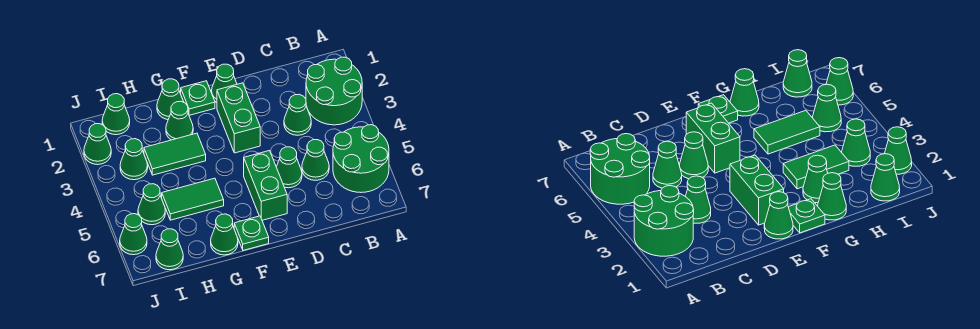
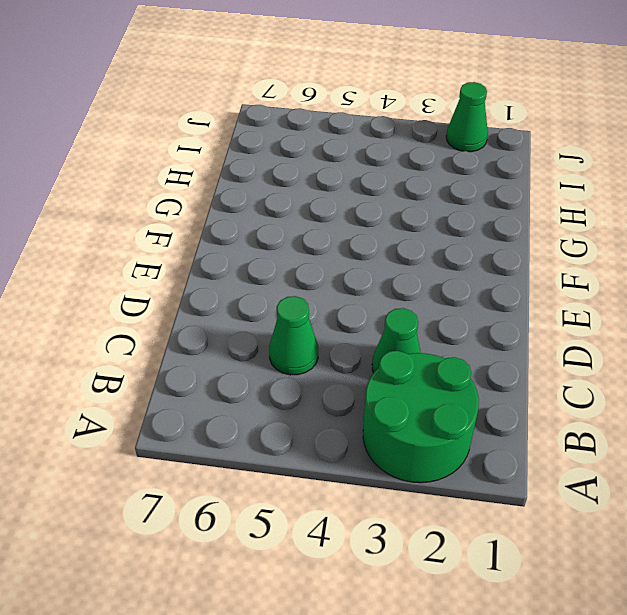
none -> green round brick A5:B6 level 1
none -> green cone D5 level 1
none -> green cone E1 level 1

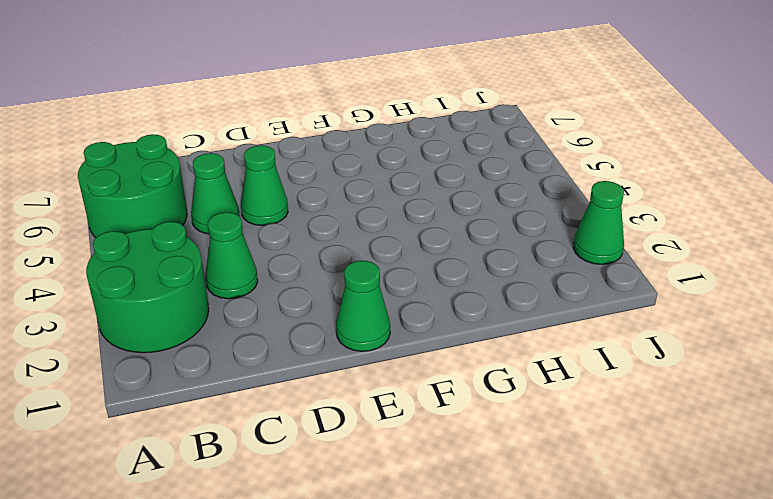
none -> green brick E2:E3 level 1
none -> green brick E5:E6 level 1
none -> green plate F1 level 1

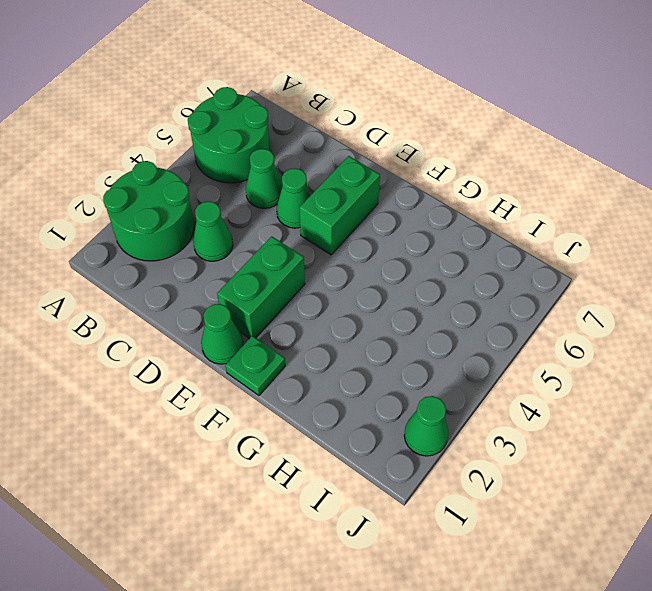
none -> green plate F7 level 1
none -> green cone G1 level 1
none -> green cone G2 level 1

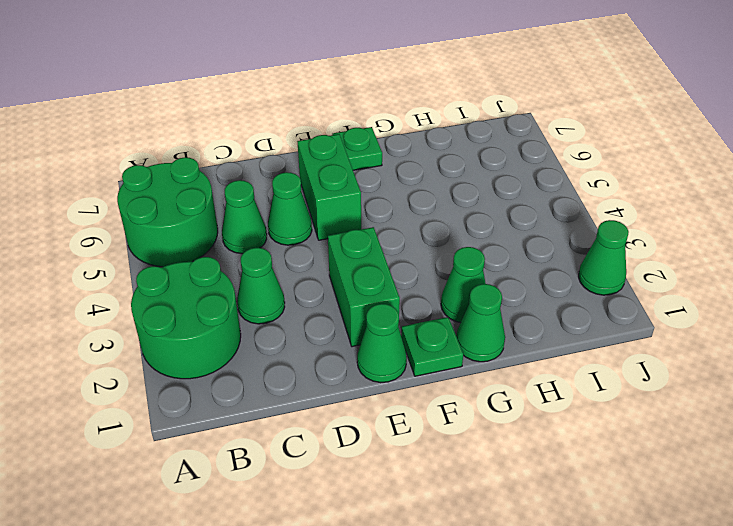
none -> green tile G3:H3 level 1
none -> green tile G5:H5 level 1
none -> green cone G7 level 1

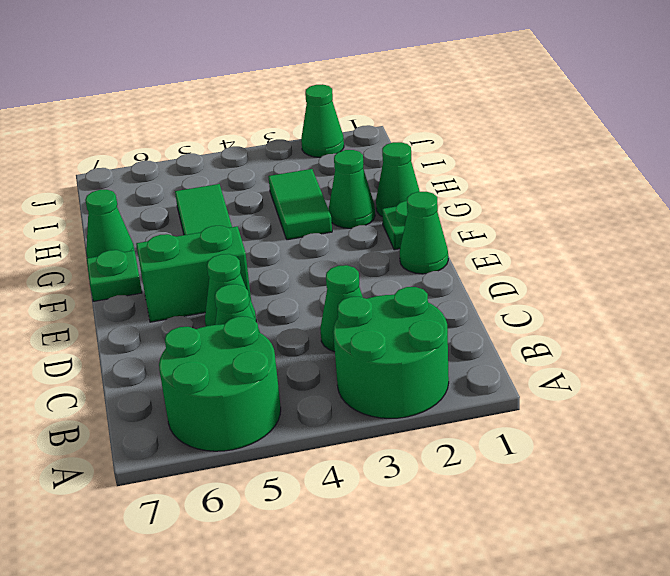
none -> green brick E2:E3 level 1
none -> green cone I1 level 1
none -> green cone I3 level 1

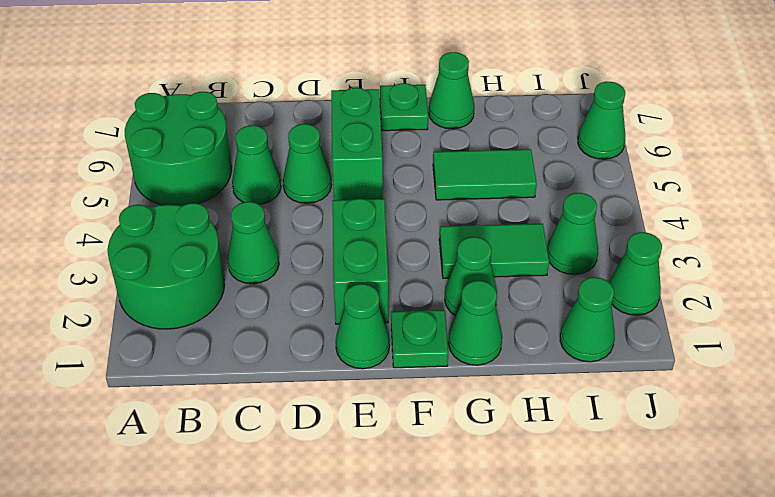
none -> green cone I5 level 1
none -> green cone I7 level 1

